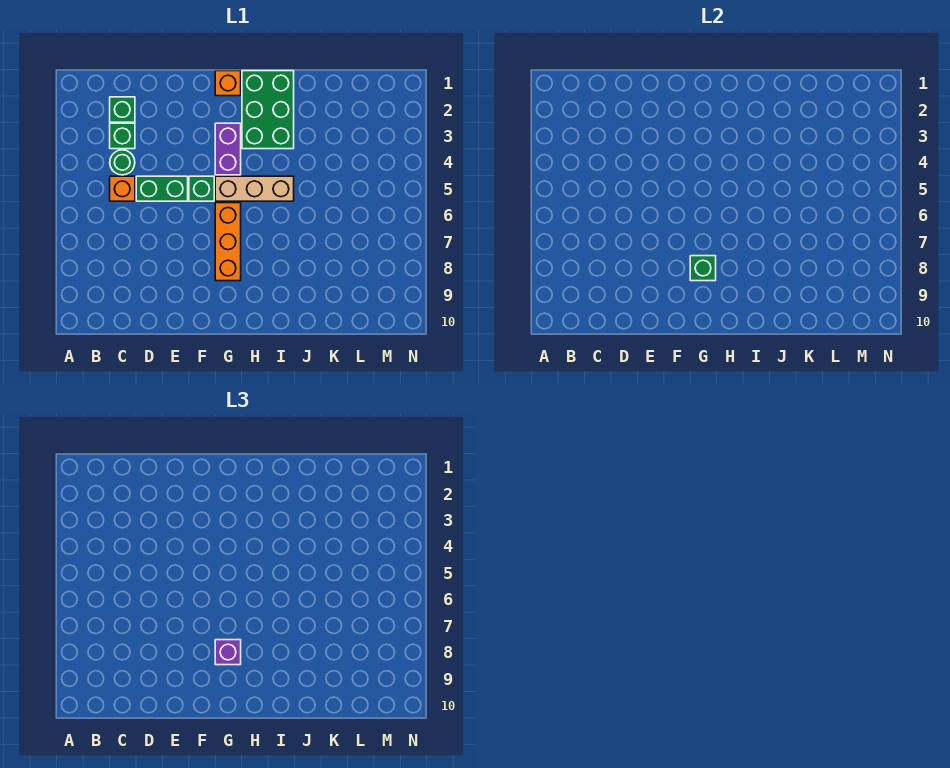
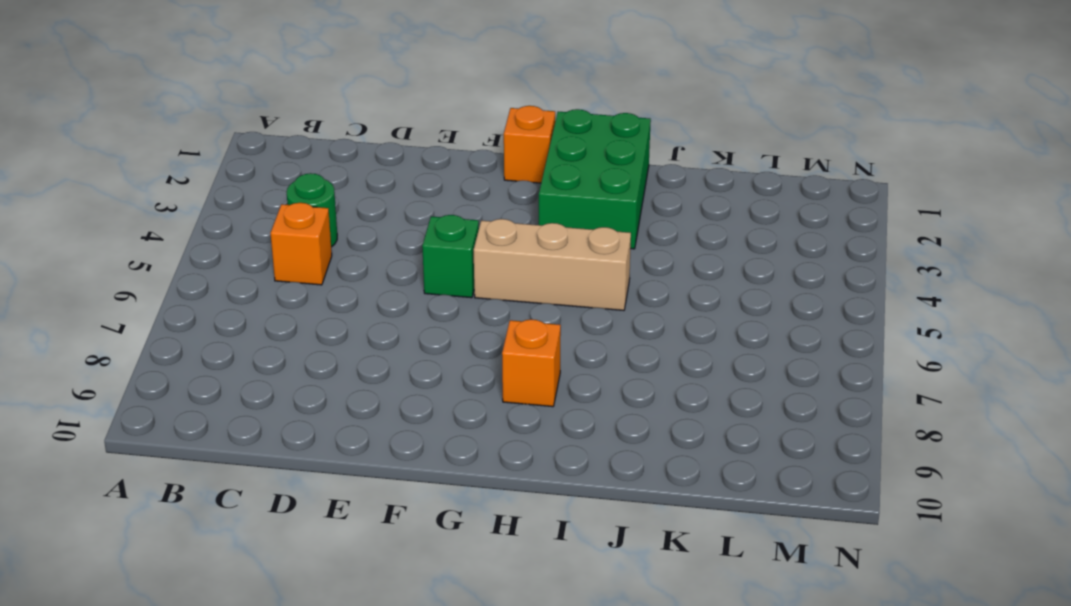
orange brick H8 level 1 -> none
none -> green brick C2 level 1
none -> green brick C3 level 1
none -> green brick D5:E5 level 1

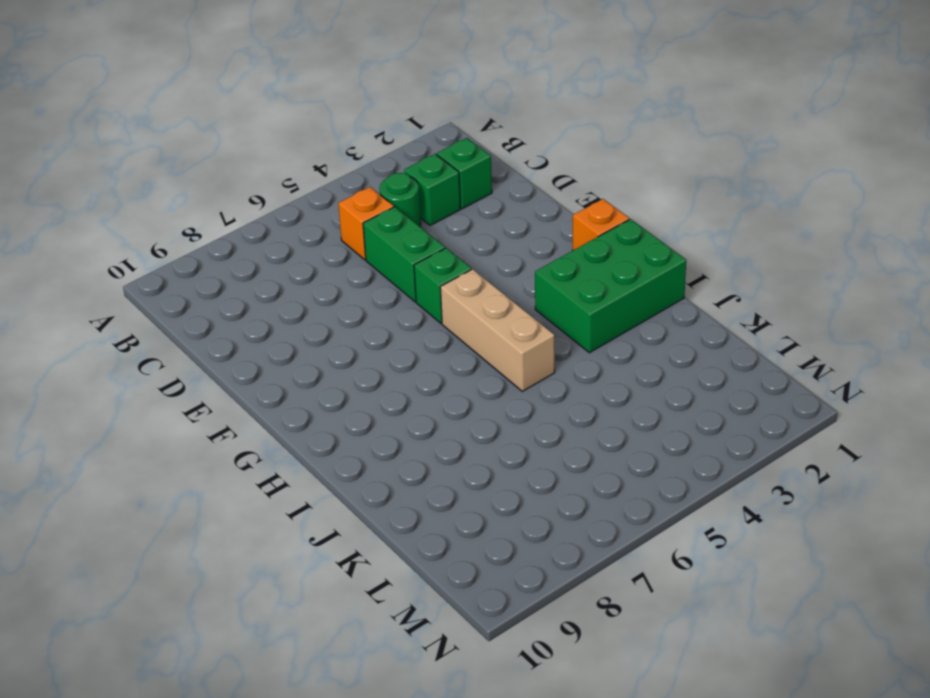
none -> purple brick G3:G4 level 1
none -> orange brick G6:G8 level 1
none -> green brick G8 level 2

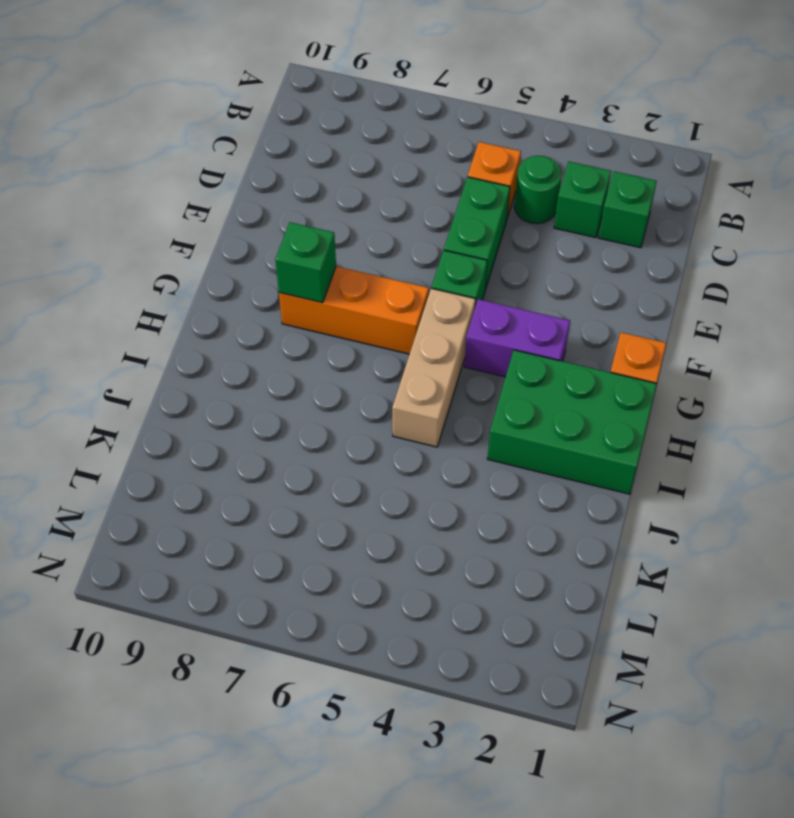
none -> purple brick G8 level 3

